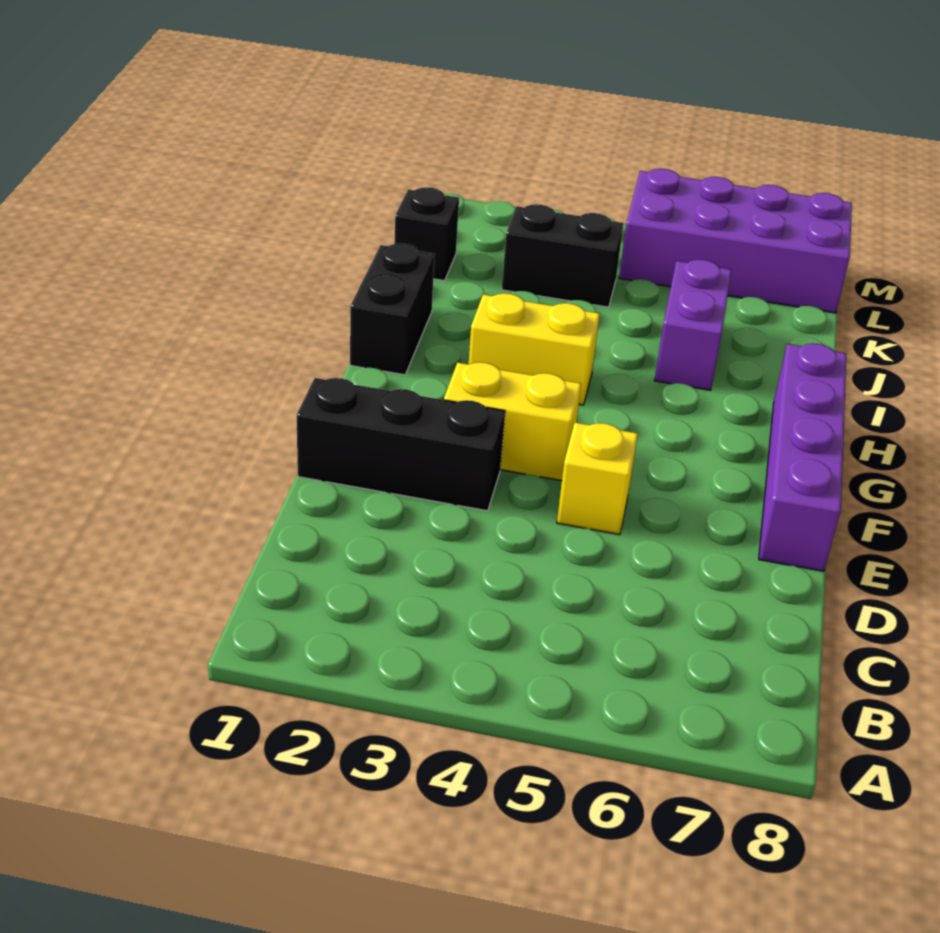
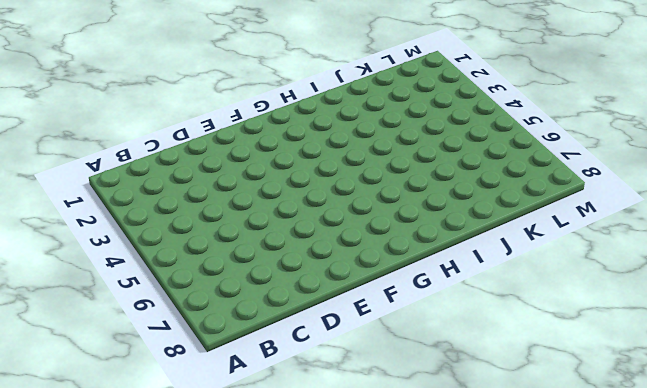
none -> black brick E1:E3 level 1
none -> yellow brick E5 level 1

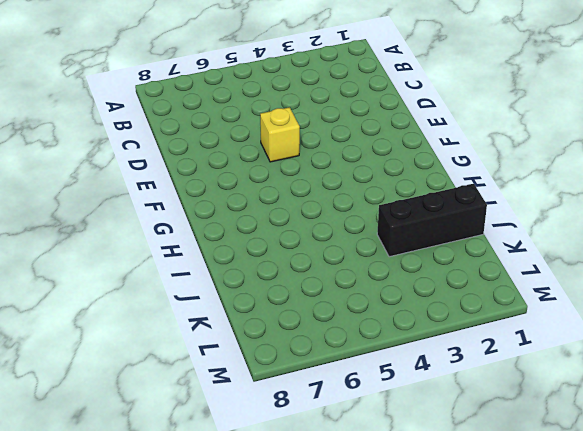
black brick J1:J3 level 1 -> black brick E1:E3 level 1
none -> purple brick E8:H8 level 1
none -> yellow brick F3:F4 level 1

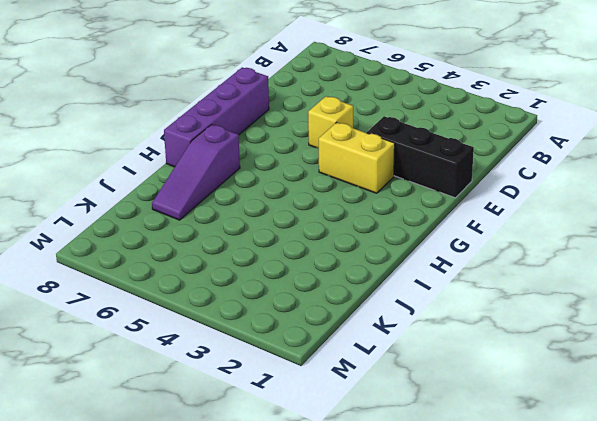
purple slope H7:J7 level 1 top H -> none
none -> black brick H1:I1 level 1
none -> yellow brick H3:H4 level 1

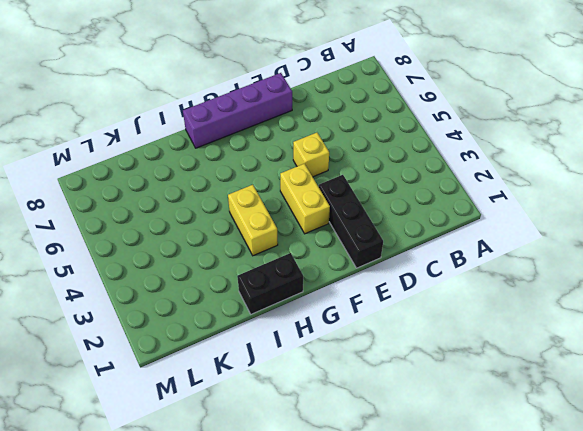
none -> purple brick I6:J6 level 1
none -> black brick K1 level 1

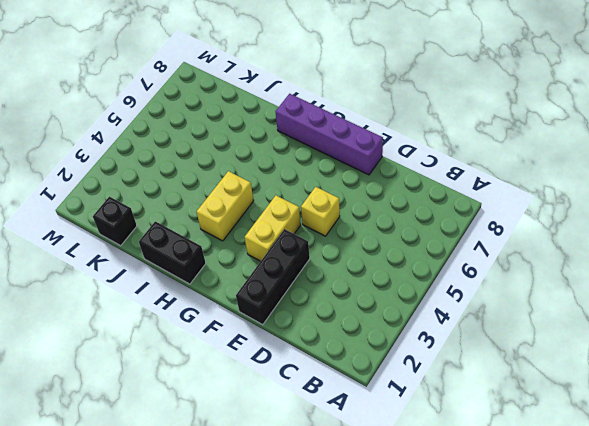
none -> purple brick I6:J6 level 1
none -> black brick K3:K4 level 1

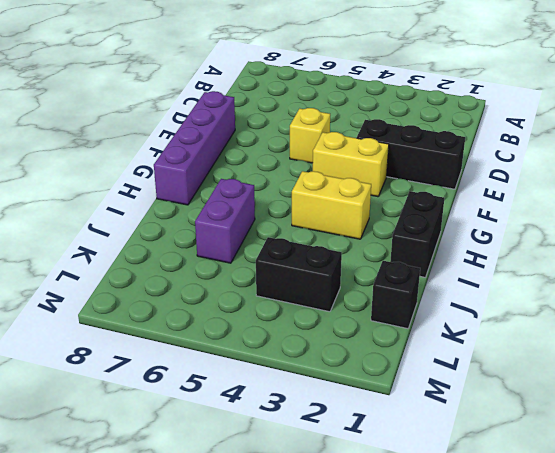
none -> purple brick L5:M8 level 1

